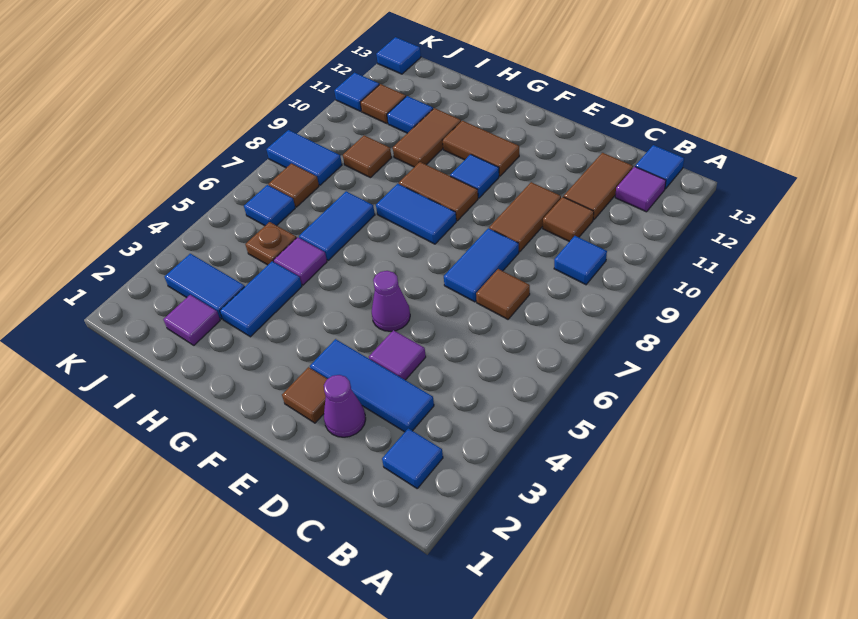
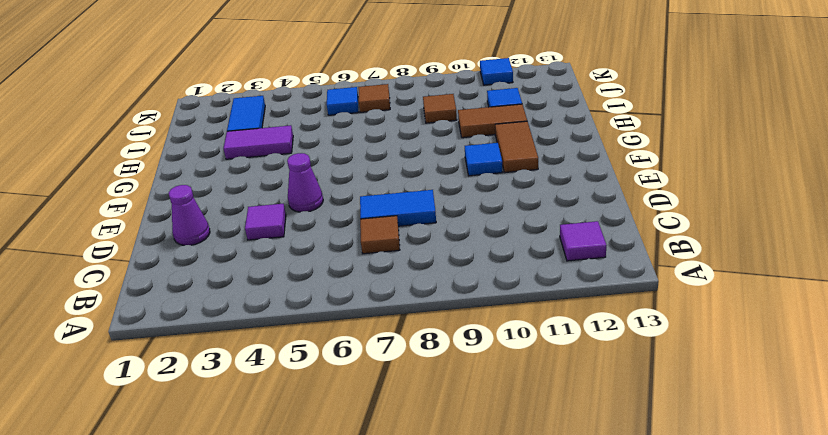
purple tile H3:H4 level 1 -> blue tile H3:H4 level 1
none -> blue tile B2 level 1
none -> blue tile B9 level 1
none -> blue tile B13 level 1
none -> blue tile C3:E3 level 1

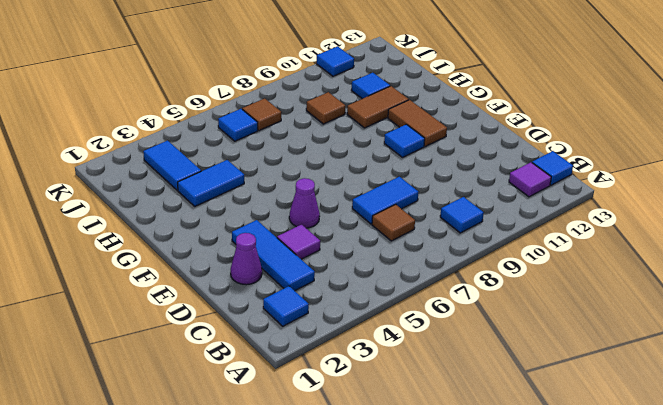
none -> brown tile C10 level 1
none -> brown tile C11:C12 level 1
none -> brown tile D9:D10 level 1
none -> brown tile E2 level 1

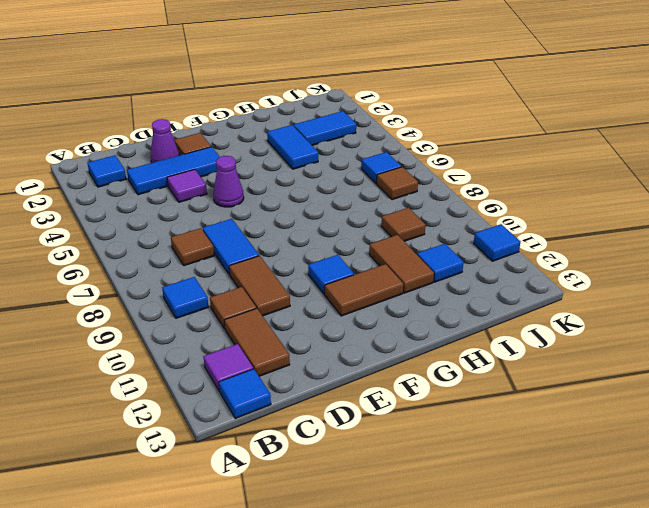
none -> blue tile F8:G8 level 1
none -> brown tile F9:G9 level 1
none -> purple tile H5 level 1
none -> blue tile H6:H7 level 1

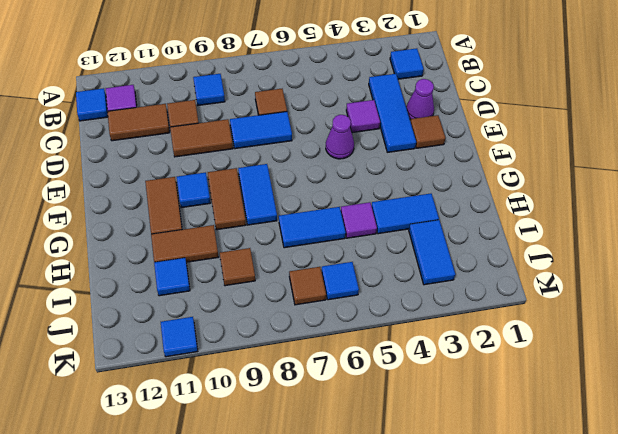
none -> purple tile I2 level 1
none -> brown plate I5 level 1
none -> blue tile J8:K8 level 1
none -> brown tile J11 level 1

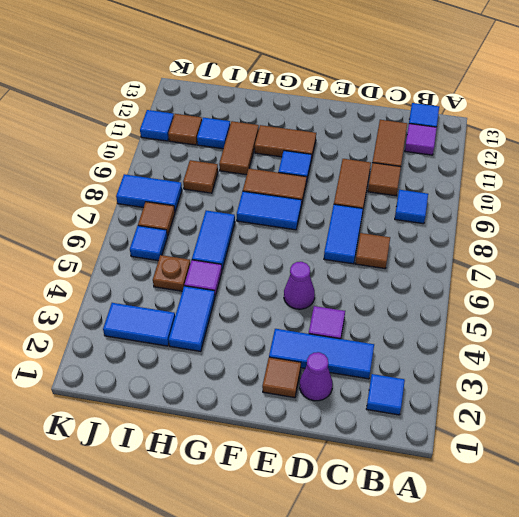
none -> purple tile I2 level 1
none -> blue tile K13 level 1

